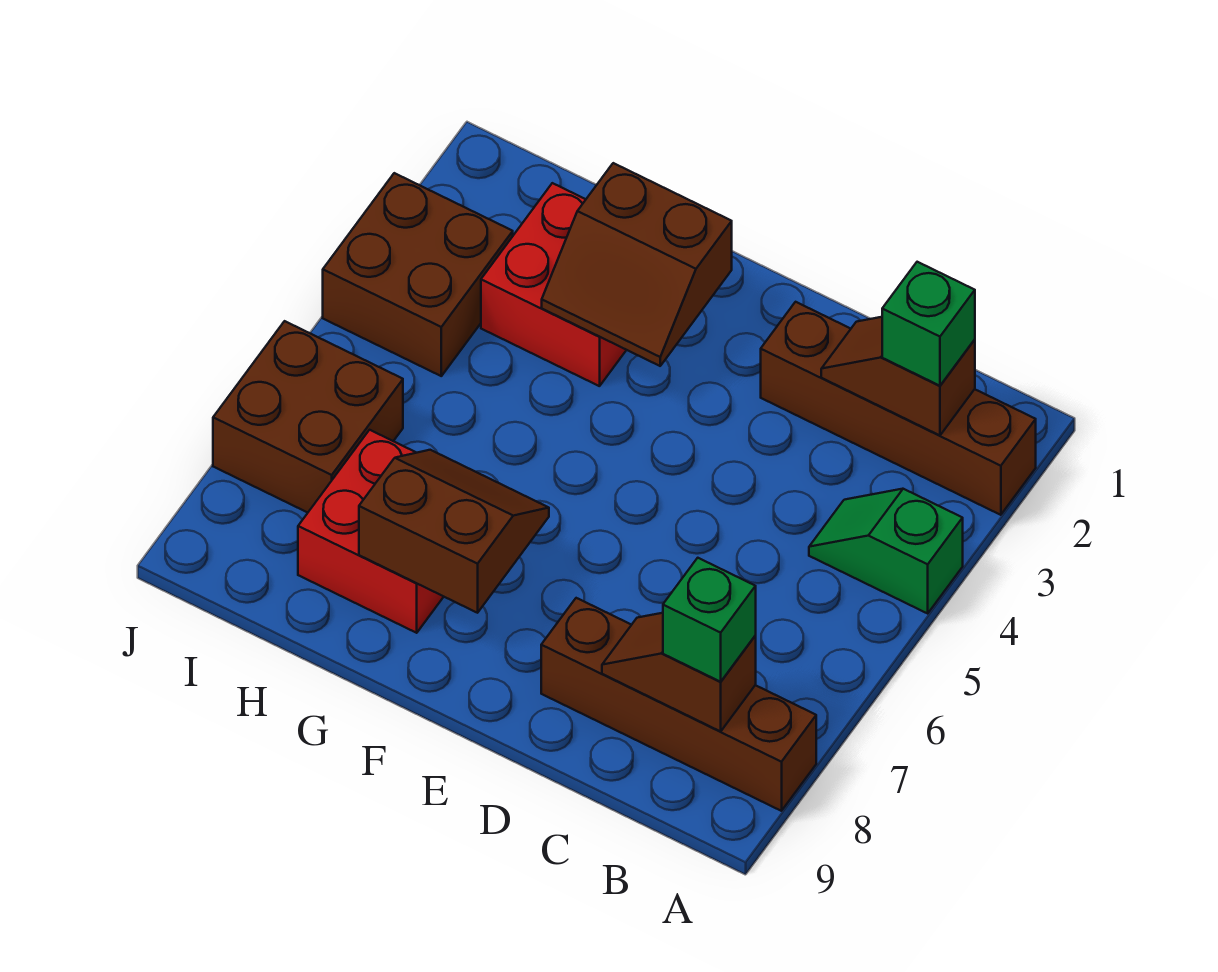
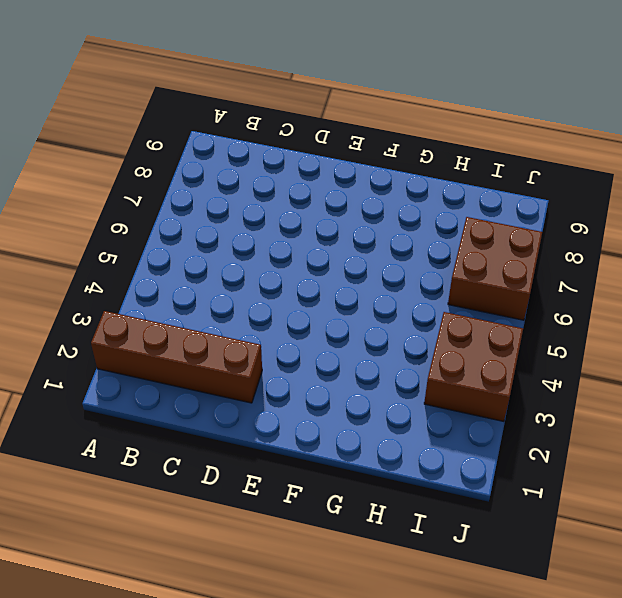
none -> green slope A4:B4 level 1 top A
none -> brown brick A8:D8 level 1
none -> red brick G2:H3 level 1

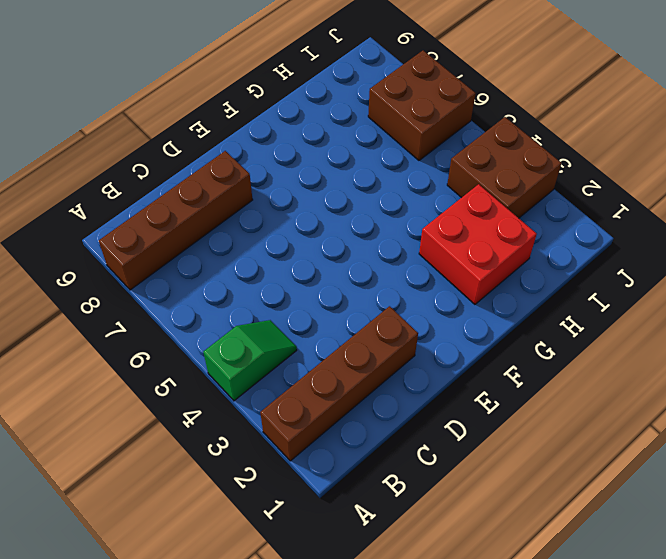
none -> red brick G7:H8 level 1
none -> brown slope B2:C2 level 2 top B
none -> brown slope B8:C8 level 2 top B

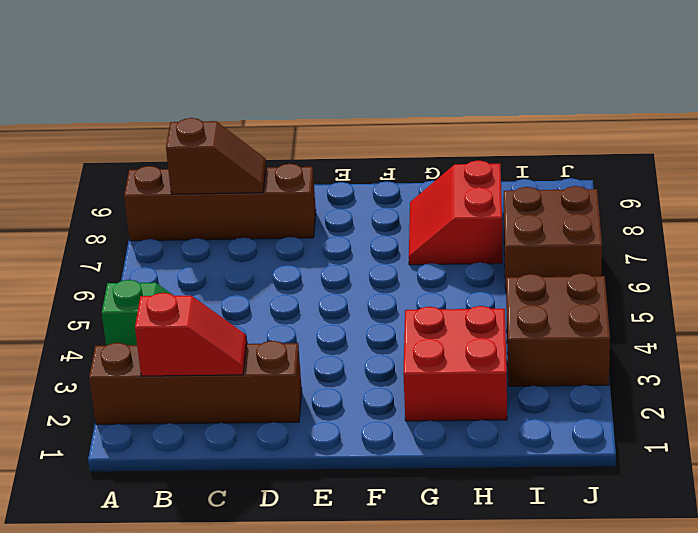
red slope B2:C2 level 2 top B -> brown slope B2:C2 level 2 top B
red slope G7:H8 level 1 top H -> red brick G7:H8 level 1
none -> brown slope F2:G3 level 2 top 2
none -> brown slope F7:G8 level 2 top 8
none -> green brick B2 level 3

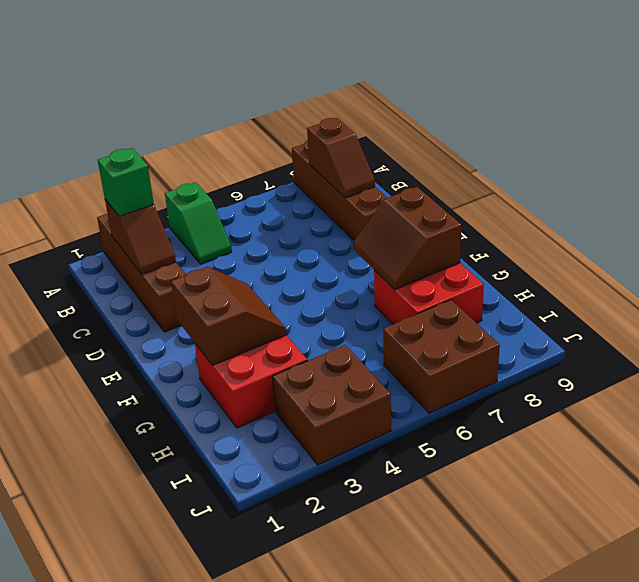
none -> green brick B8 level 3

